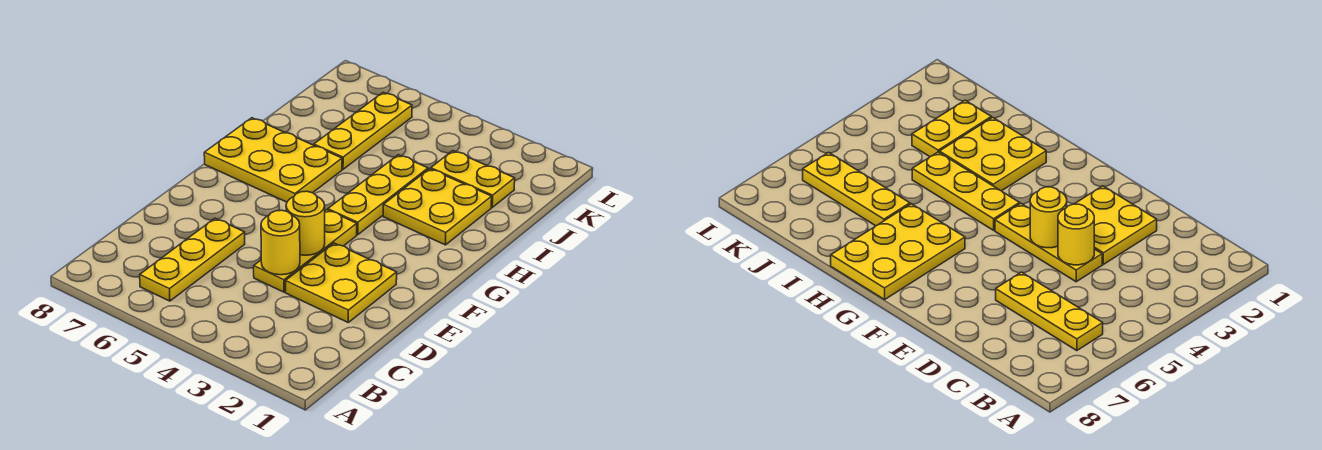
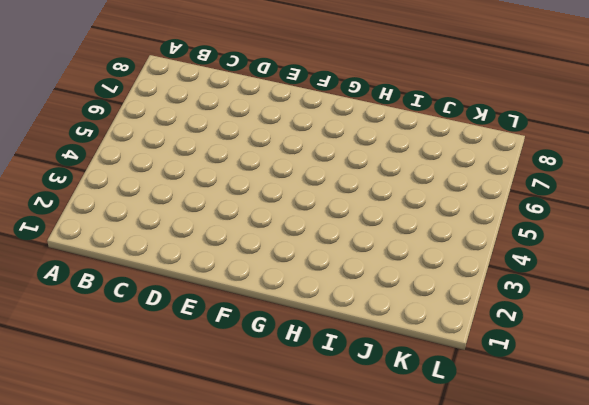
none -> yellow plate B6:D6 level 1
none -> yellow plate D2:E3 level 1

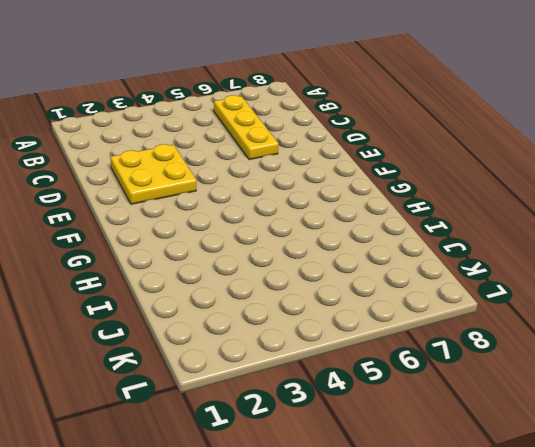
none -> yellow plate D4:F4 level 1
none -> yellow plate G4:I4 level 1

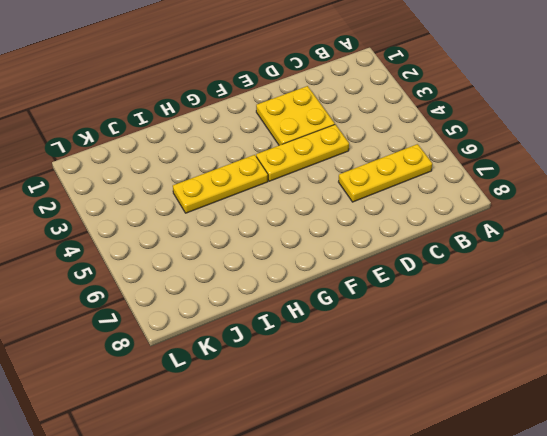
none -> yellow plate G6:H8 level 1
none -> yellow plate H2:I3 level 1

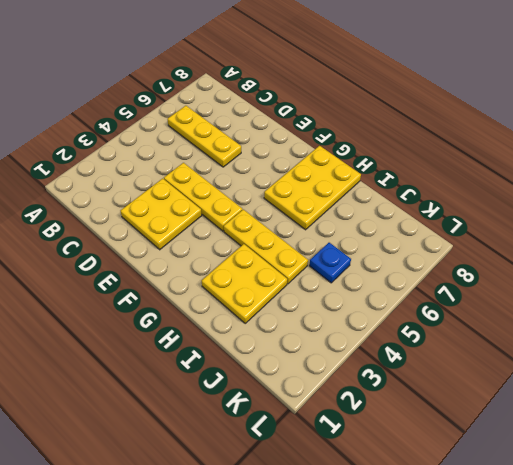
blue plate J5 level 1 -> none
none -> yellow plate I6:K6 level 1
none -> yellow plate J2:J3 level 1

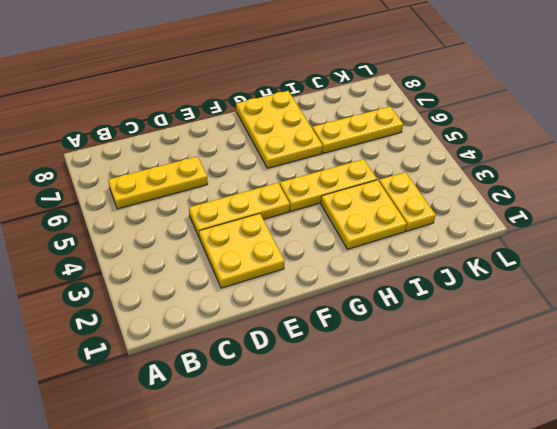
none -> yellow round brick D4 level 2
none -> yellow round brick E4 level 2

